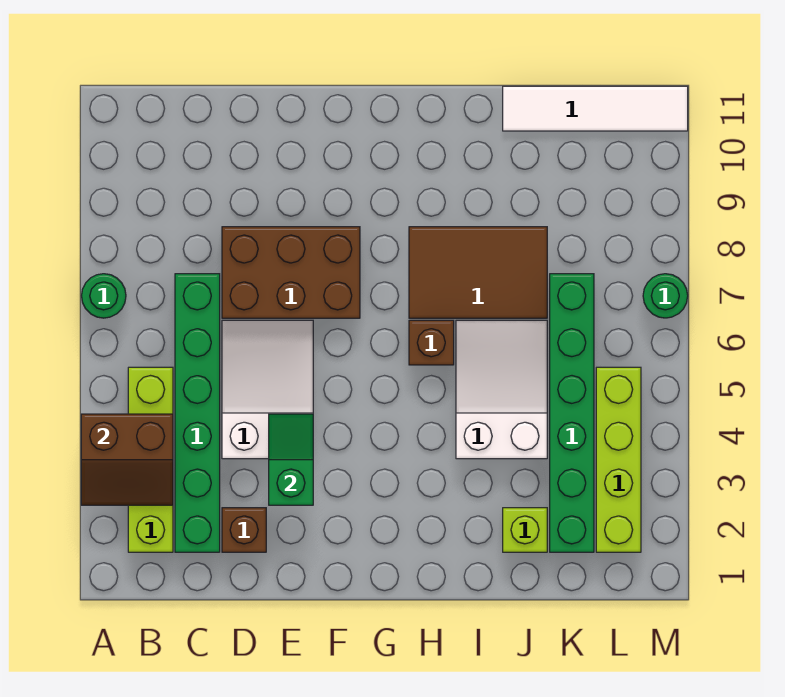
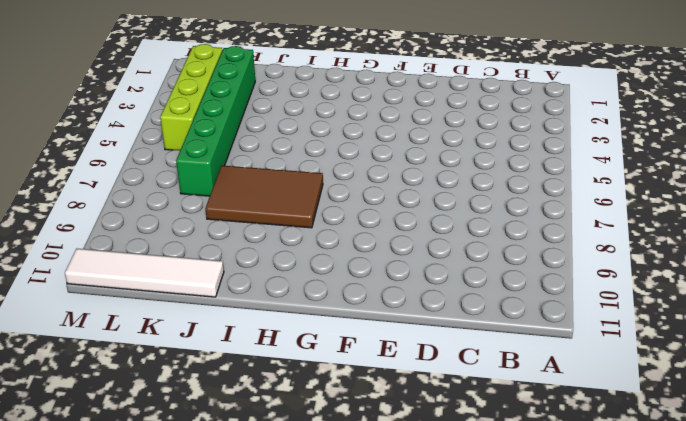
none -> green round brick A7 level 1
none -> lime brick B2:B5 level 1
none -> green brick C2:C7 level 1

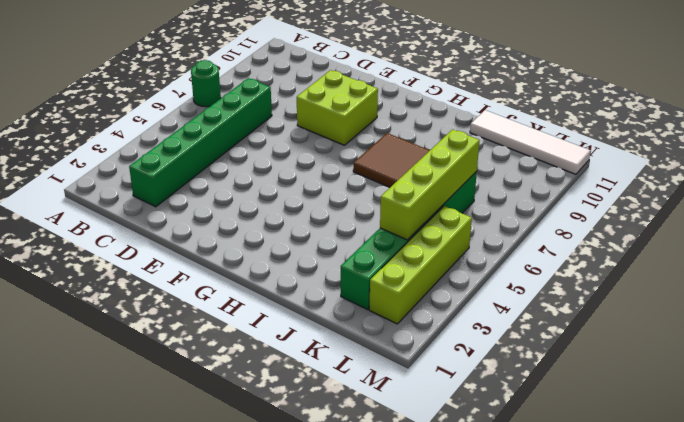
lime brick E8:F9 level 1 -> brown brick D7:F8 level 1
lime brick K4:K7 level 2 -> lime brick B2:B5 level 1
none -> brown brick D2 level 1
none -> white slope D4:E6 level 1 top 4
none -> brown brick H6 level 1

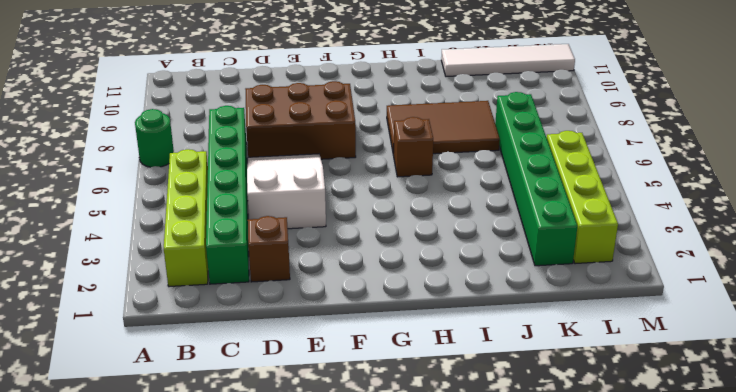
none -> white slope I4:J6 level 1 top 4
none -> lime brick J2 level 1
none -> green round brick M7 level 1

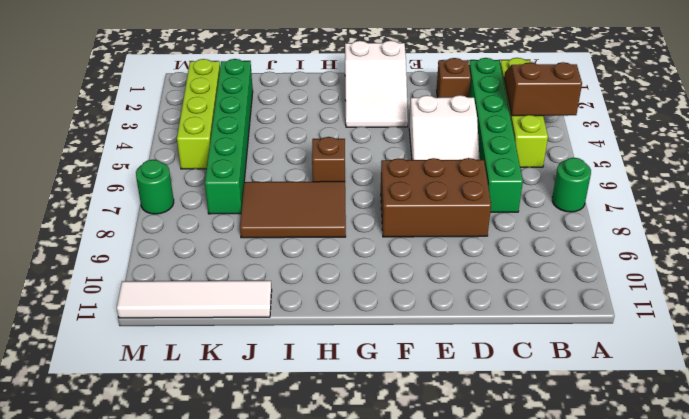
white slope F1:G3 level 1 top 1 -> white slope I4:J6 level 1 top 4
none -> lime brick J2 level 1
none -> green slope E3:E4 level 2 top 3

